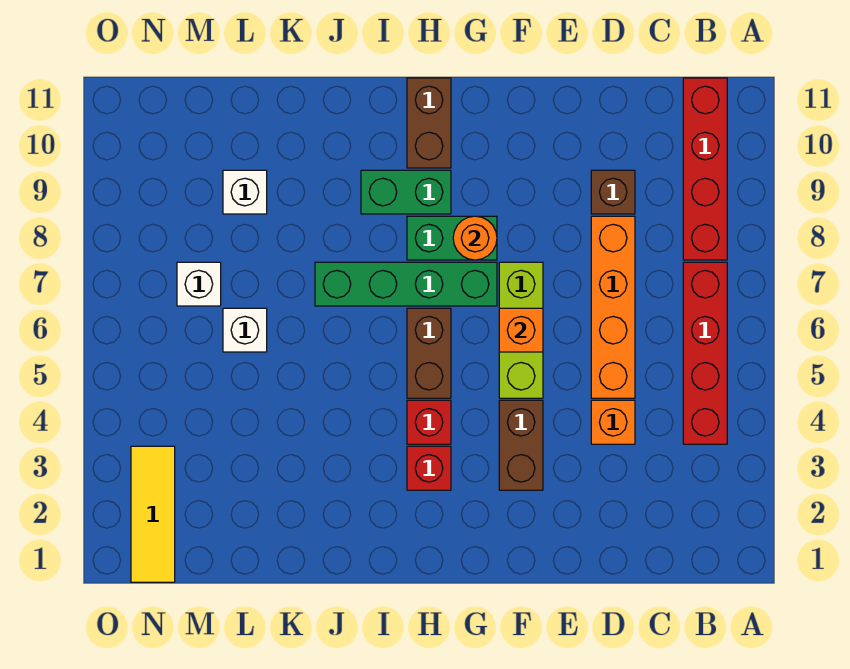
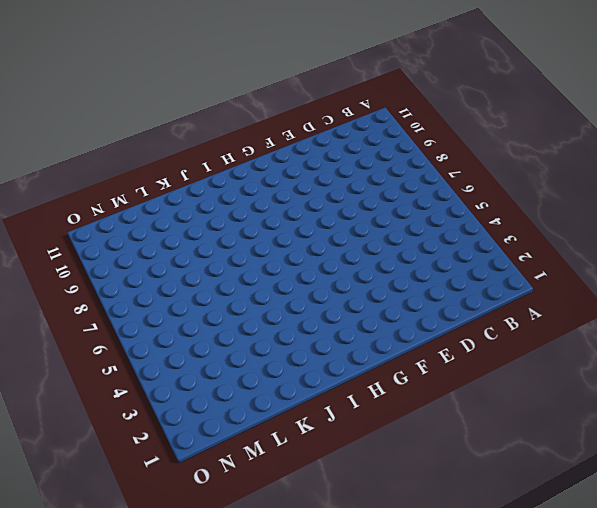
none -> red brick B4:B7 level 1
none -> red brick B8:B11 level 1
none -> orange brick D4 level 1

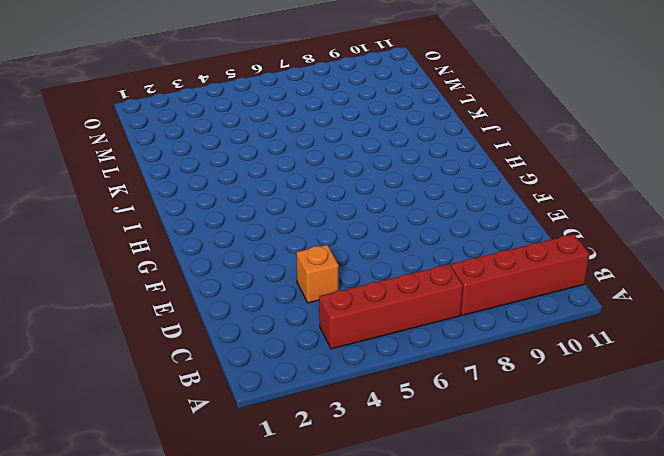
none -> orange brick D5:D8 level 1
none -> brown brick D9 level 1
none -> brown brick F3:F4 level 1

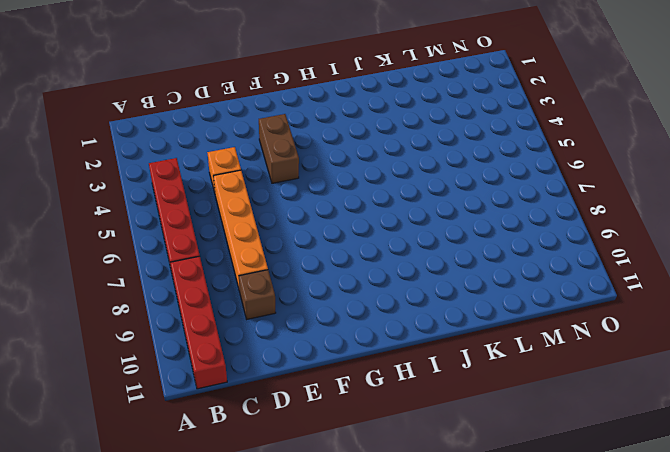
none -> lime brick F5:F7 level 1
none -> green brick G7:J7 level 1
none -> green brick G8:H8 level 1

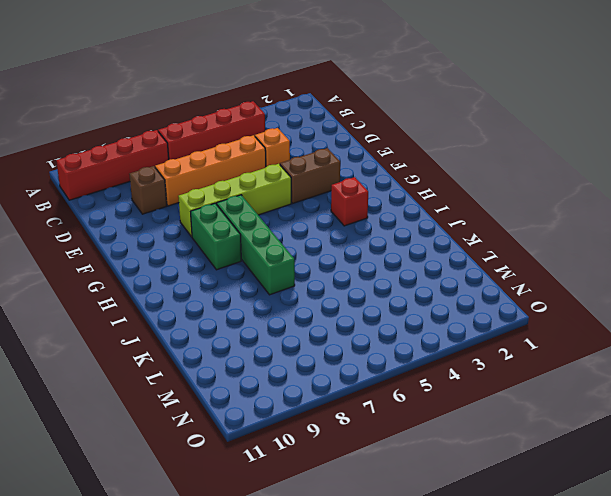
lime brick F5:F8 level 1 -> lime brick F5:F7 level 1
none -> red brick H4 level 1
none -> brown brick H5:H6 level 1
none -> green brick H9:I9 level 1

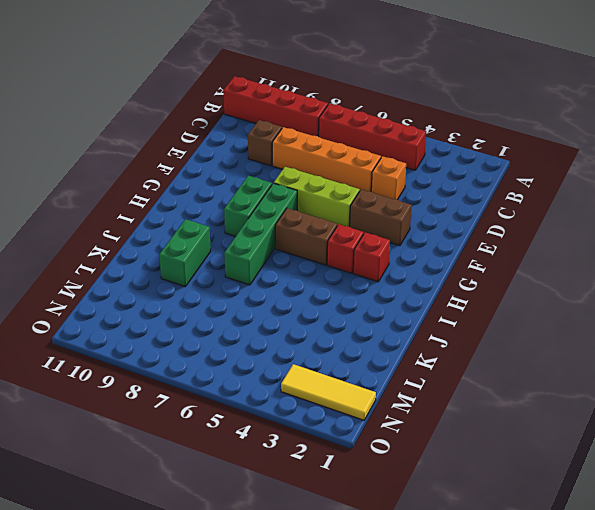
green brick J9:K9 level 1 -> green brick H9:I9 level 1
none -> brown brick H10:H11 level 1
none -> white brick L6 level 1
none -> white brick L9 level 1

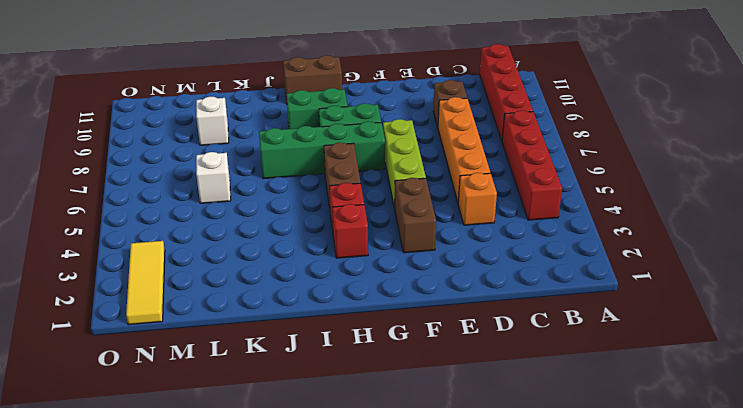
brown brick H11:I11 level 1 -> brown brick H10:H11 level 1
none -> white brick M7 level 1
none -> orange brick F6 level 2
none -> orange round brick G8 level 2

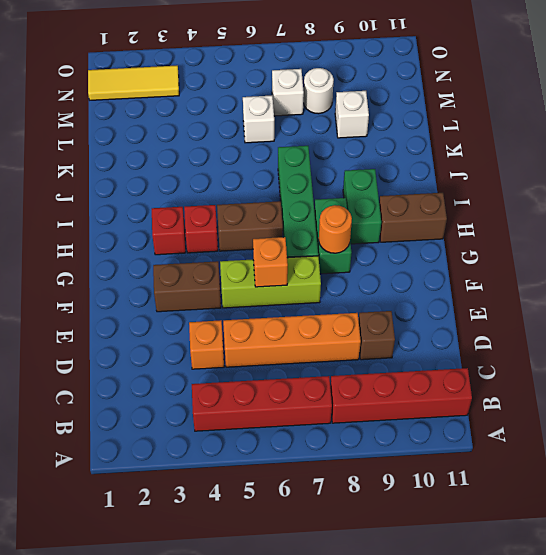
white round brick M8 level 1 -> none

